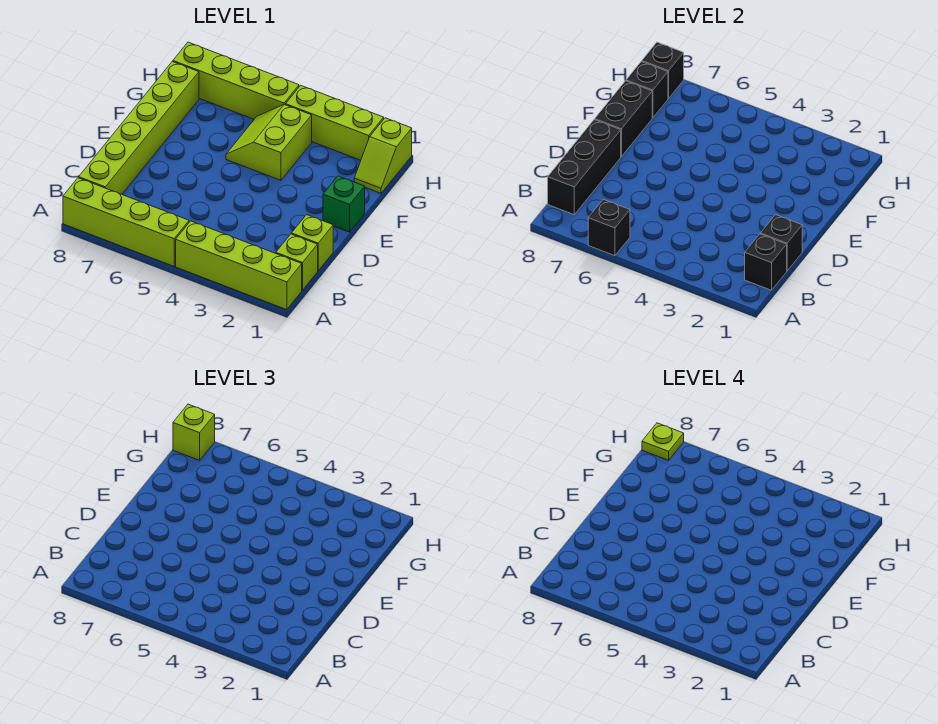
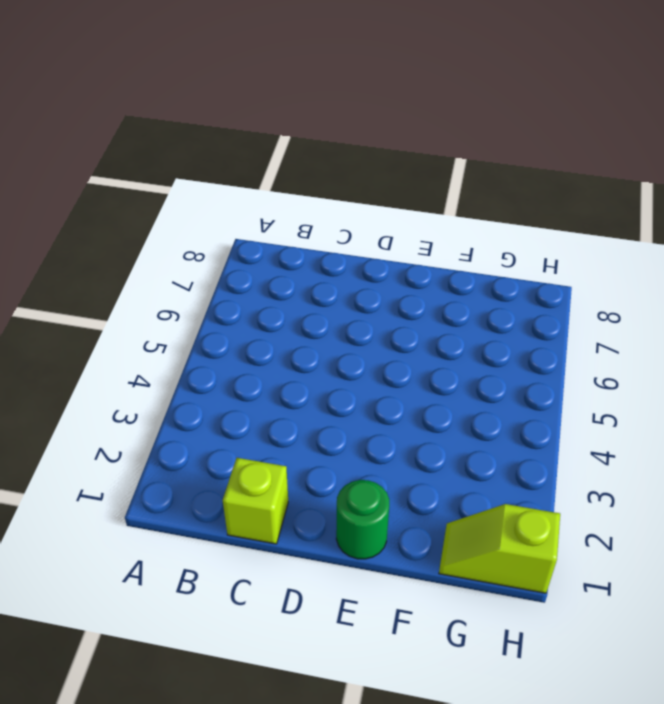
green round brick E1 level 1 -> green brick E1 level 1
none -> lime brick A1:A4 level 1
none -> lime brick A5:A8 level 1
none -> lime brick B1 level 1

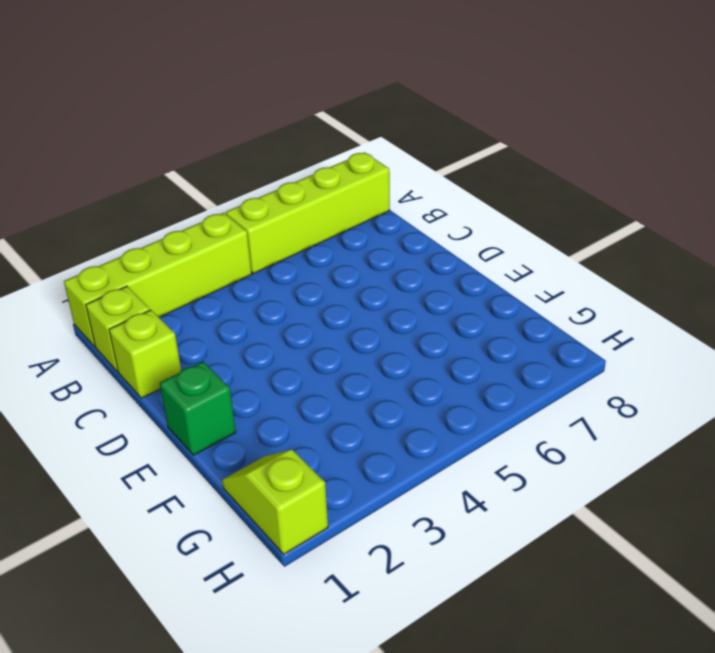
none -> lime brick B8:G8 level 1
none -> lime slope F4:G5 level 1 top 4
none -> lime brick H2:H4 level 1

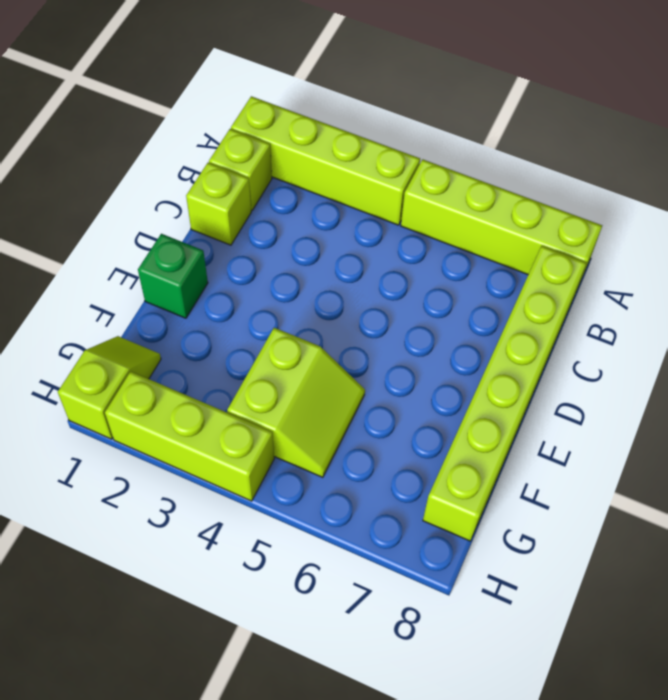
none -> lime brick H5:H8 level 1
none -> black brick A6 level 2
none -> black brick B1 level 2

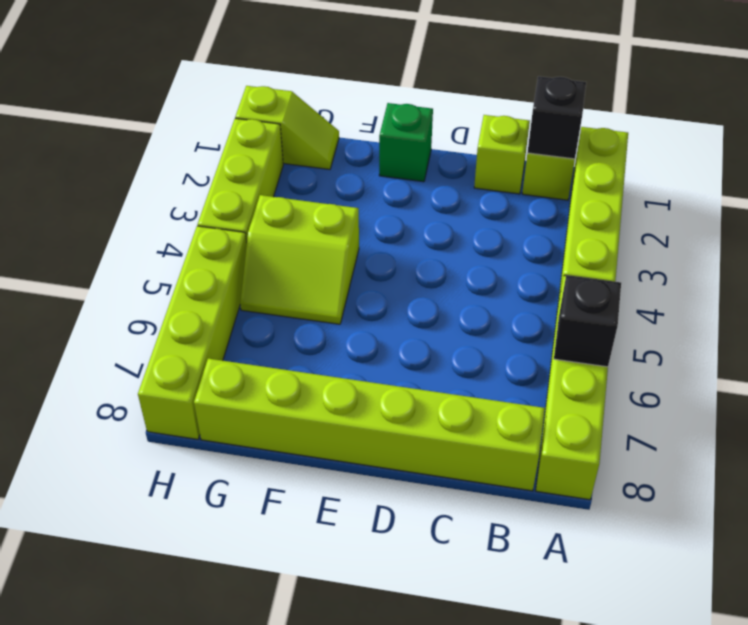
none -> black brick B8:D8 level 2
none -> black brick C1 level 2
none -> black brick E8:F8 level 2

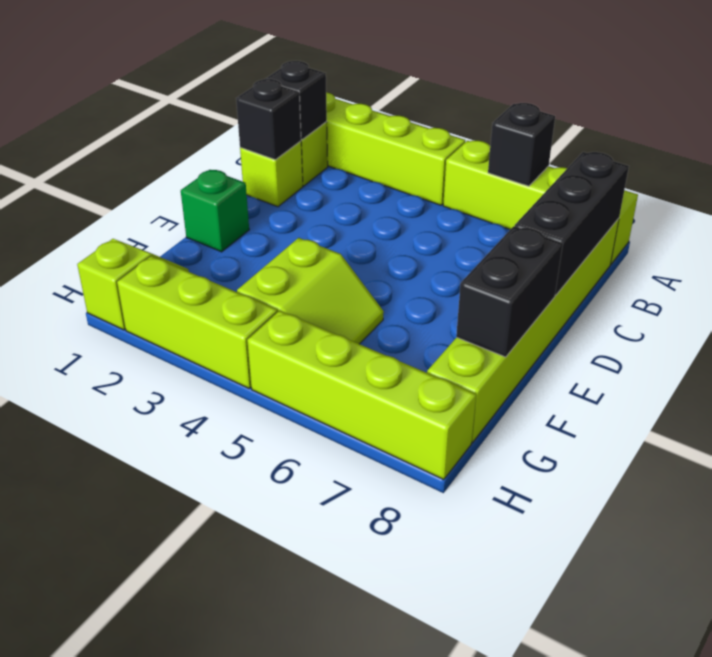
none -> black brick G8 level 2
none -> black brick H8 level 2
none -> lime brick H8 level 3

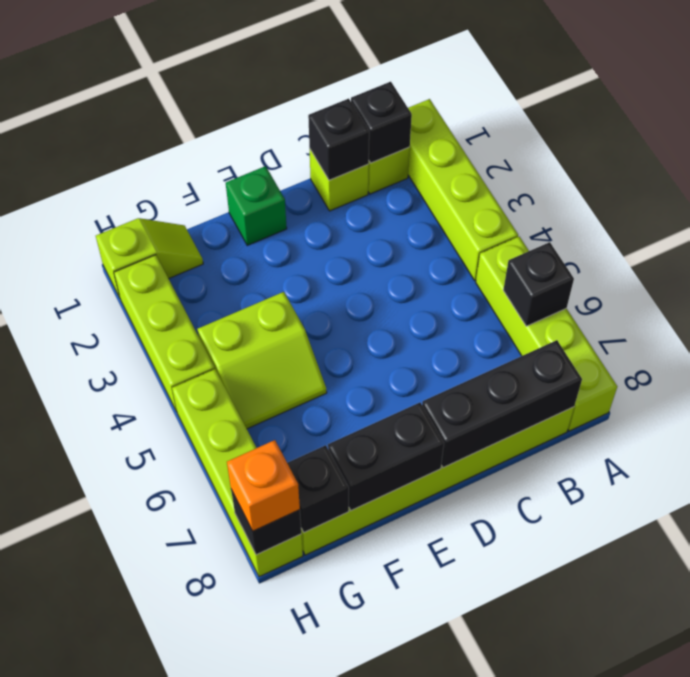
orange brick H8 level 3 -> lime brick H8 level 3
none -> lime plate H8 level 4

